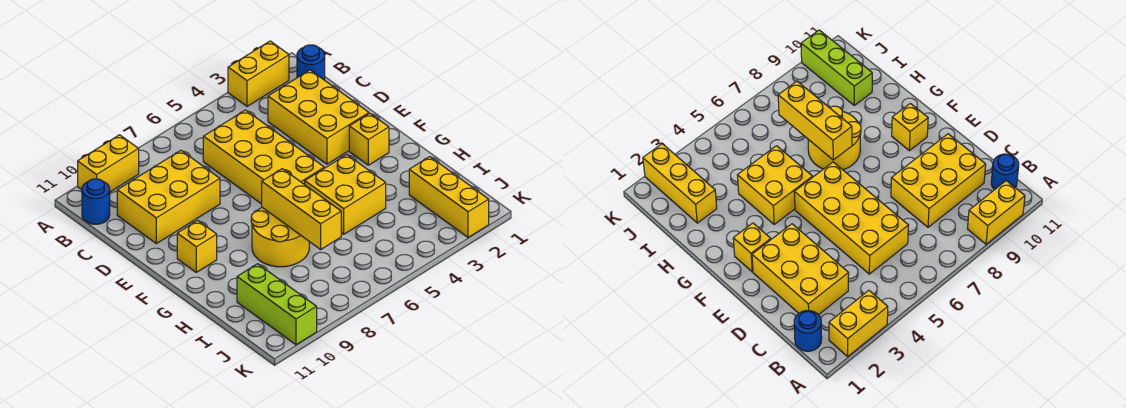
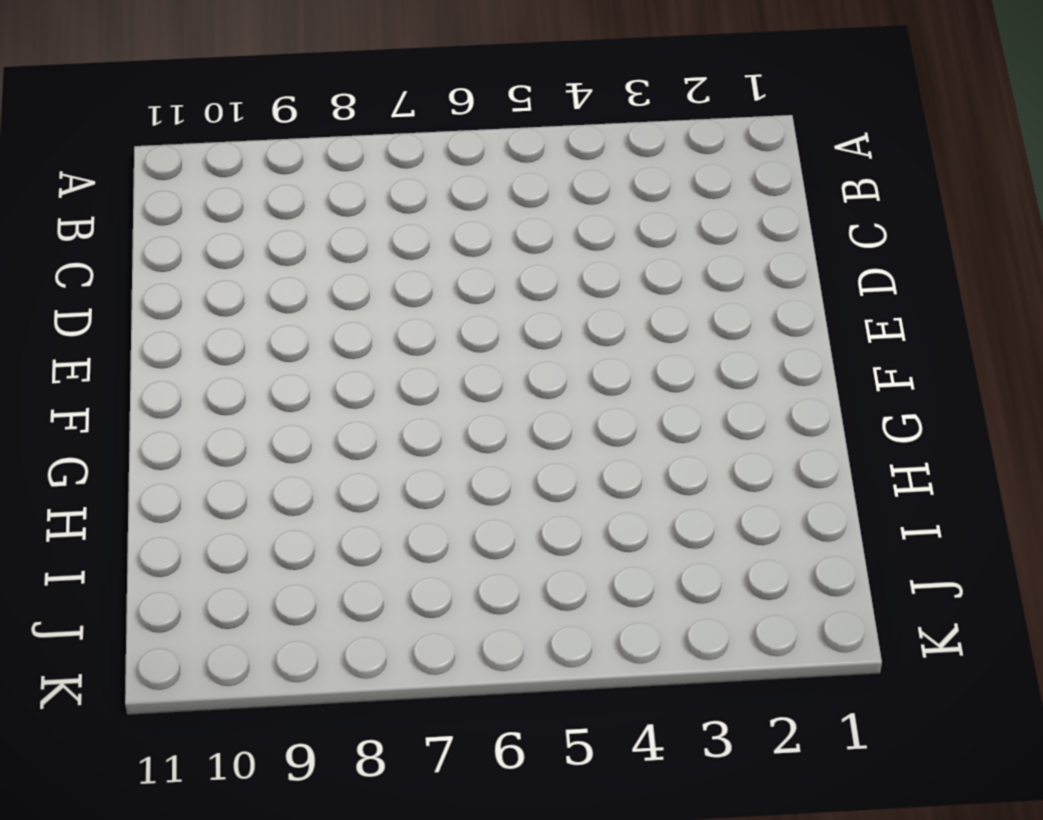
none -> yellow brick A2:A3 level 1
none -> yellow brick A9:A10 level 1
none -> blue round brick B1 level 1

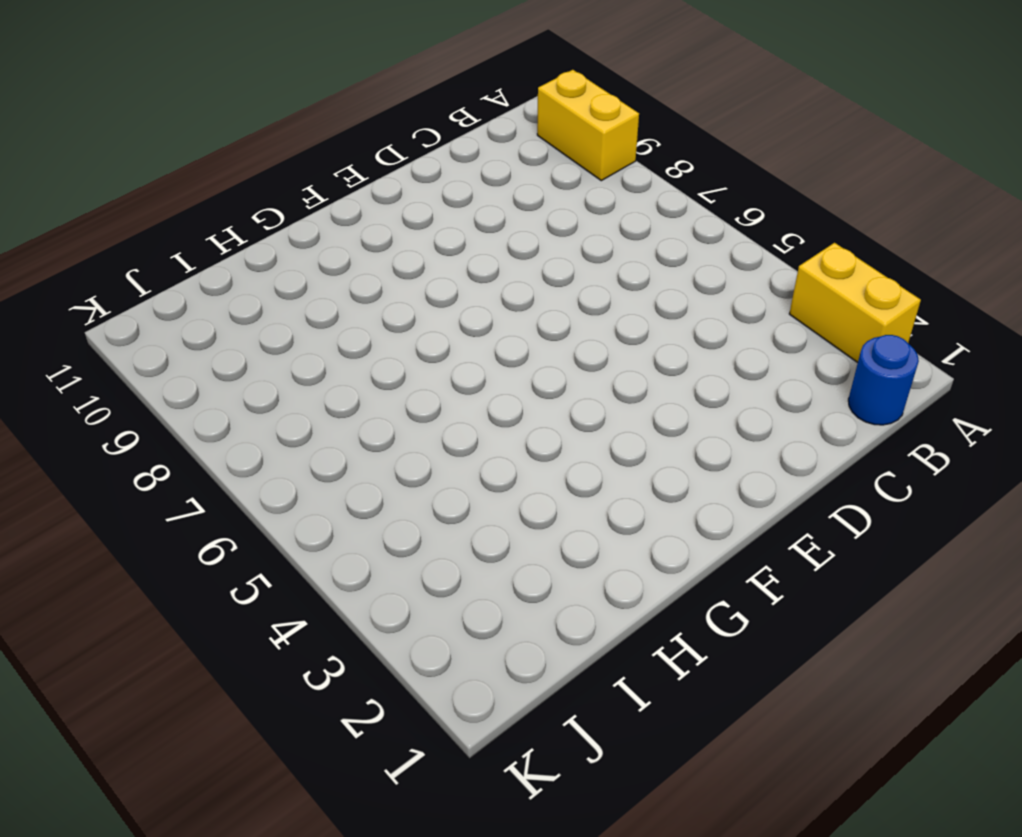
none -> blue round brick B11 level 1
none -> yellow brick C2:E3 level 1
none -> yellow brick C5:F6 level 1

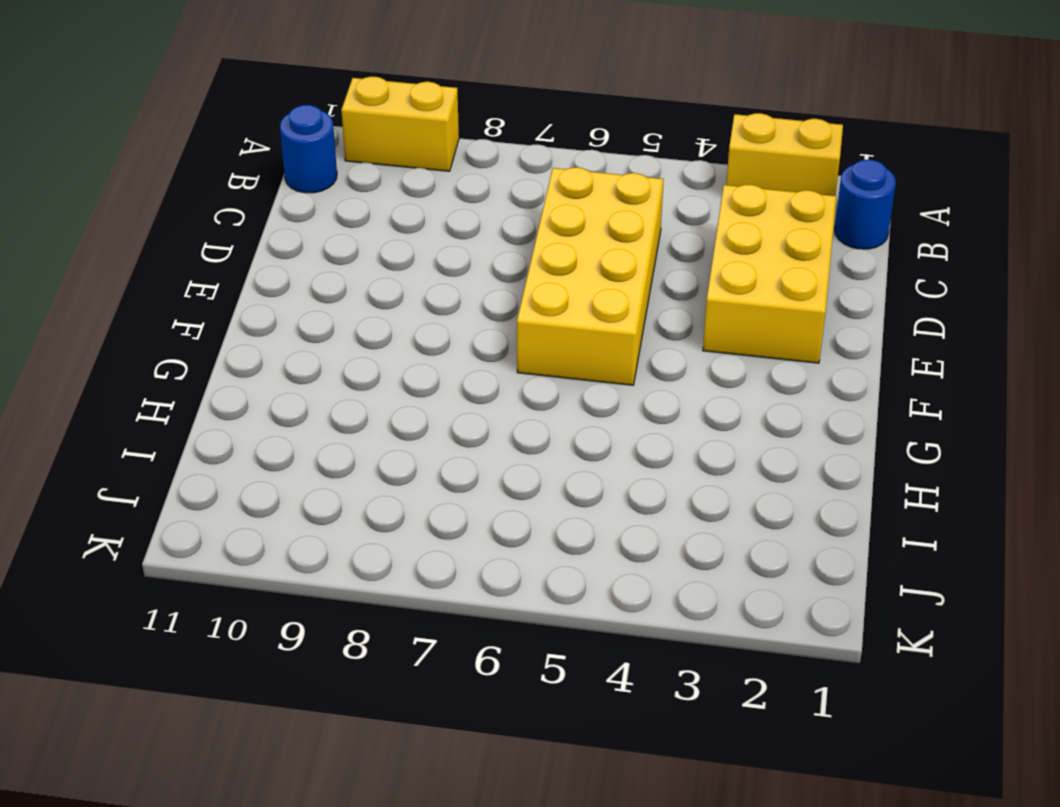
none -> yellow brick C8:D10 level 1
none -> yellow brick F2 level 1
none -> yellow brick F10 level 1

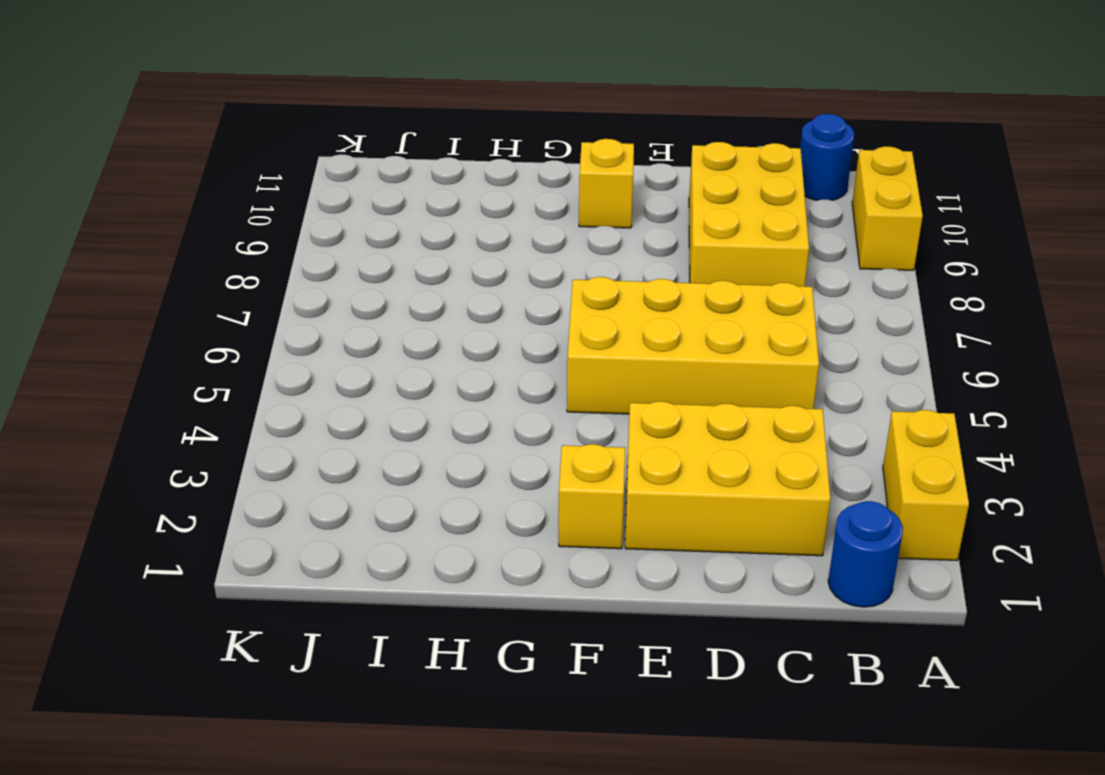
none -> yellow brick G4:H5 level 1
none -> yellow round brick G7:H8 level 1
none -> yellow brick I2:K2 level 1

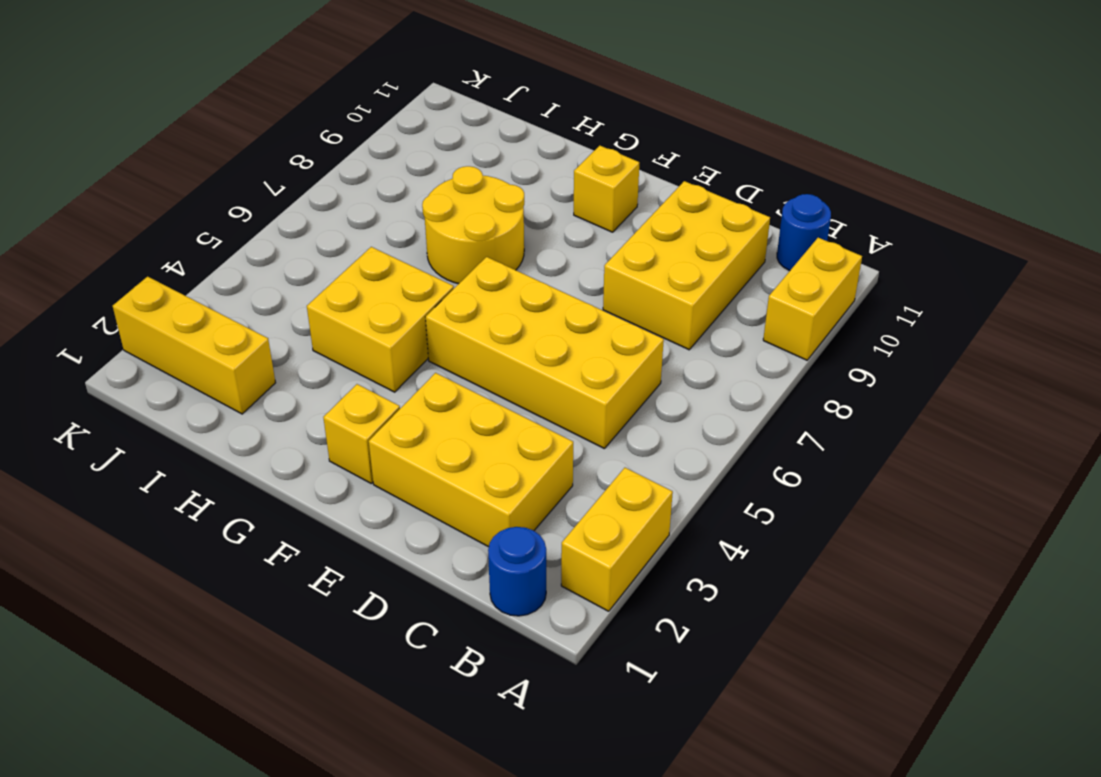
none -> lime brick I10:K10 level 1
none -> yellow brick G7:I7 level 2

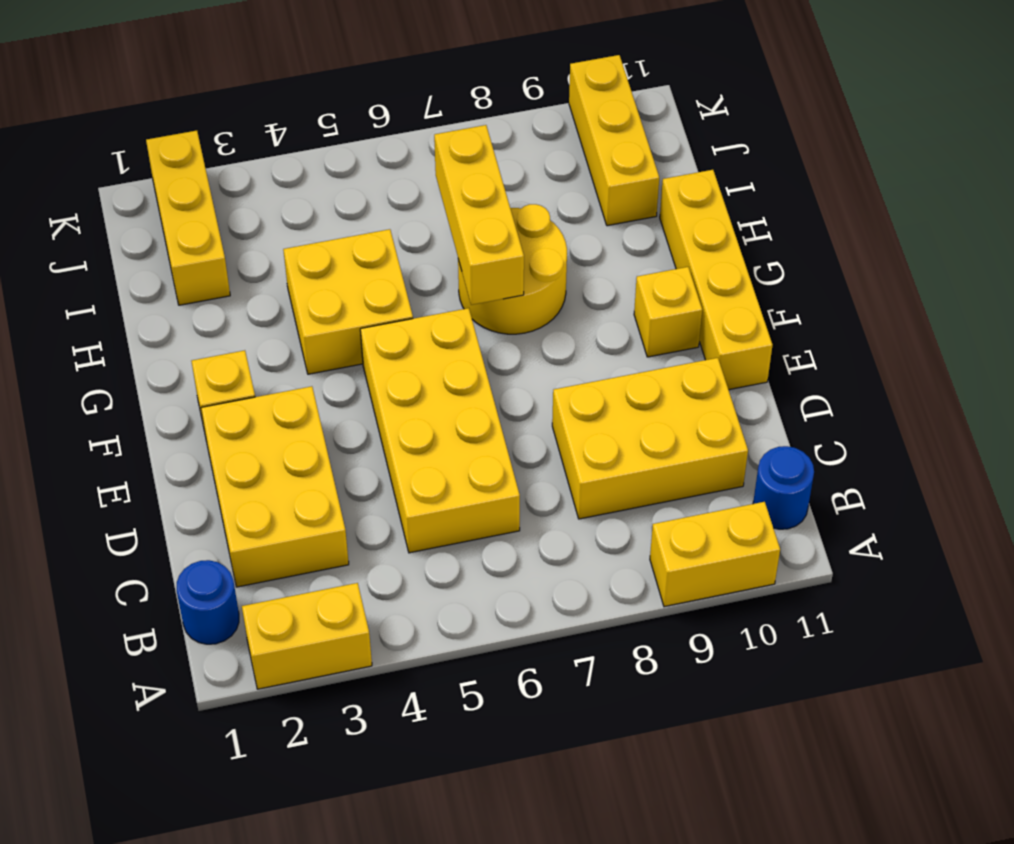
yellow brick E11:H11 level 1 -> none
yellow brick I10:K10 level 1 -> lime brick I10:K10 level 1

